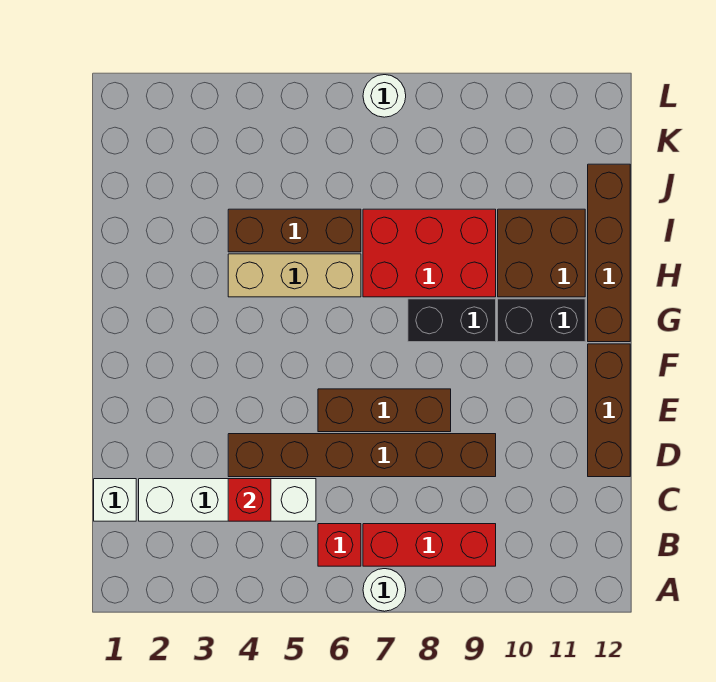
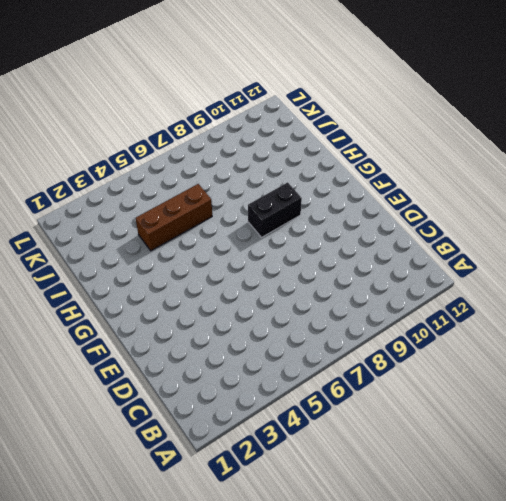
none -> white round brick A7 level 1
none -> red brick B6 level 1
none -> red brick B7:B9 level 1

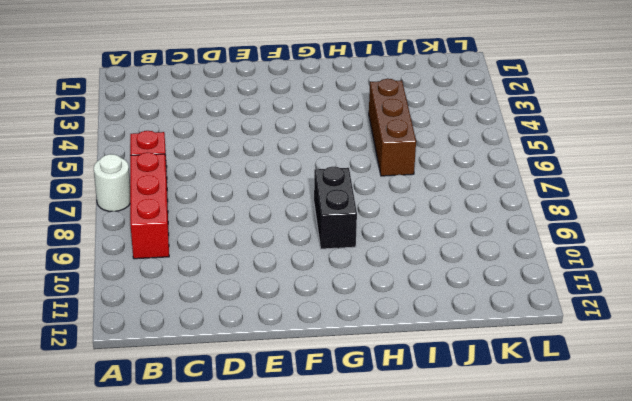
none -> white brick C1 level 1
none -> white brick C2:C5 level 1
none -> brown brick D4:D9 level 1

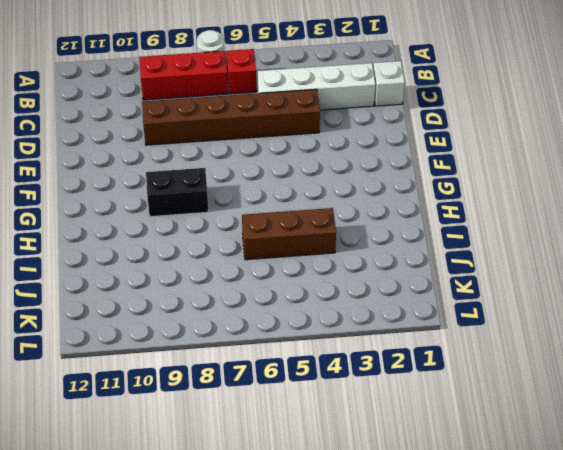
none -> brown brick D12:F12 level 1
none -> brown brick E6:E8 level 1
none -> black brick G10:G11 level 1

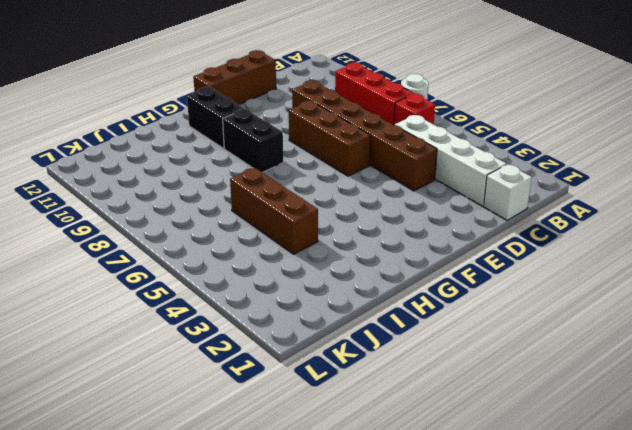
none -> brown brick G12:J12 level 1
none -> tan brick H4:H6 level 1
none -> red brick H7:I9 level 1

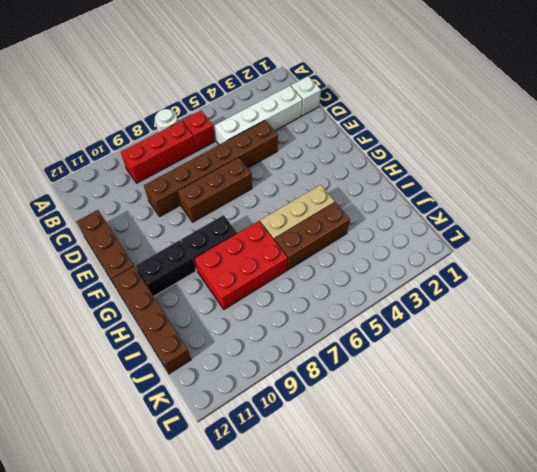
none -> brown brick H10:I11 level 1
none -> white round brick L7 level 1
none -> red brick C4 level 2

